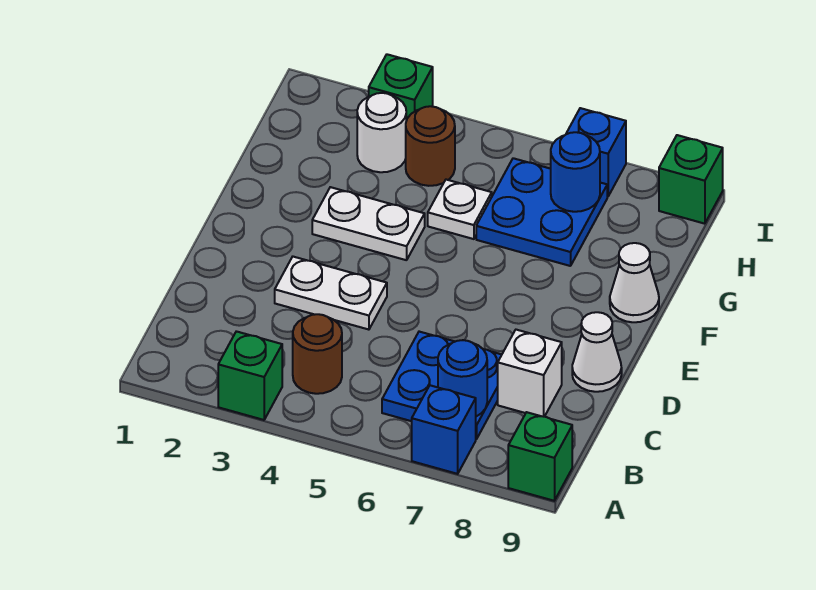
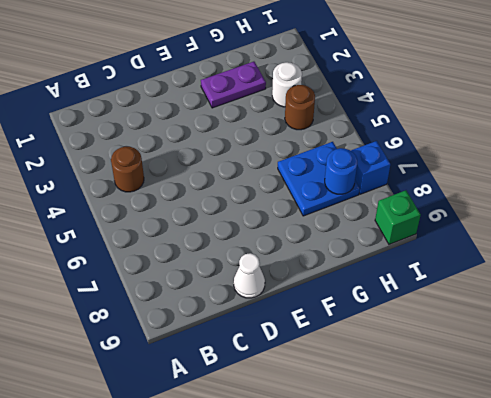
purple plate F2:G2 level 1 -> none
none -> green brick A3 level 1
none -> blue brick A7 level 1
none -> green brick A9 level 1

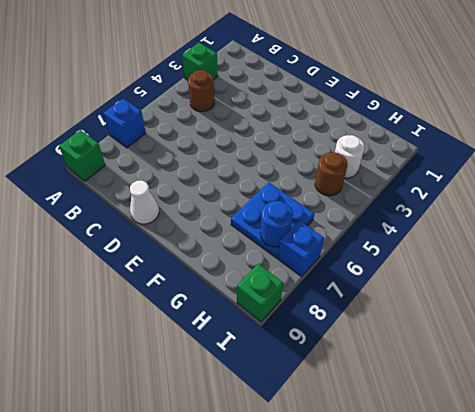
none -> blue plate B6:C7 level 1
none -> white brick C8 level 1
none -> white plate D3:D4 level 1

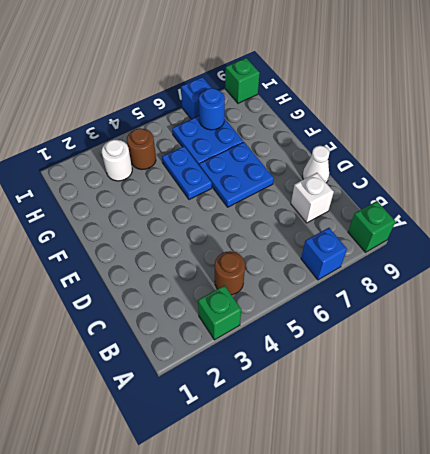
blue plate E6:F7 level 1 -> blue plate B6:C7 level 1
blue plate F5:G5 level 1 -> white plate G5 level 1
none -> white plate D3:D4 level 1
none -> white plate F3:F4 level 1
none -> white cone F9 level 1

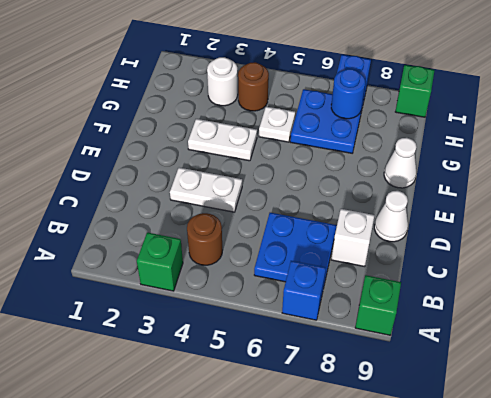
none -> green brick I3 level 1
none -> blue round brick B7 level 2

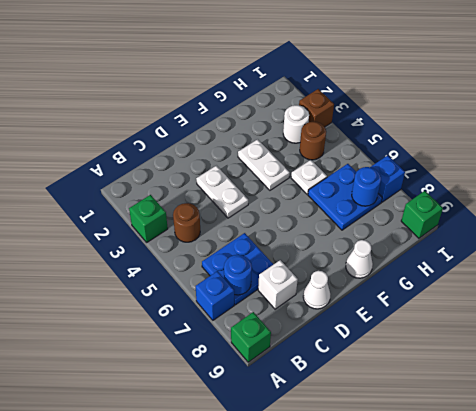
brown brick I3 level 1 -> green brick I3 level 1

